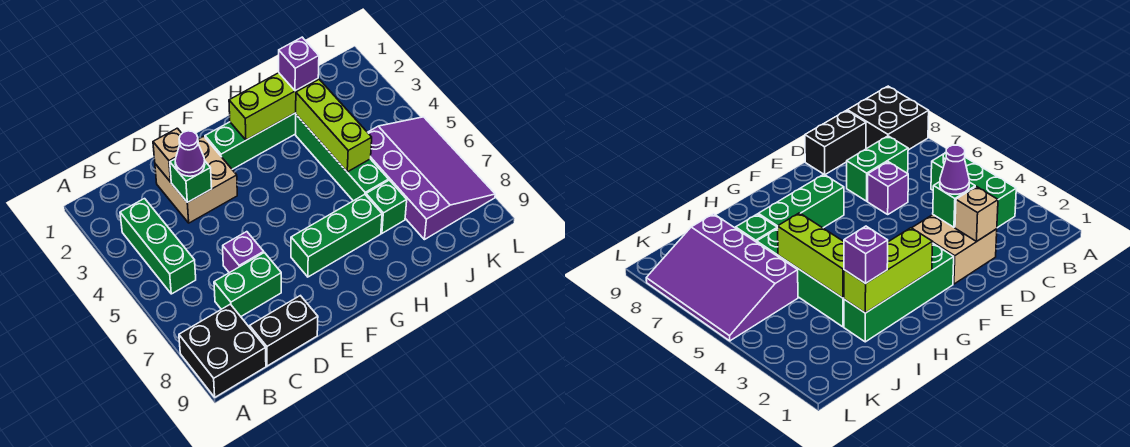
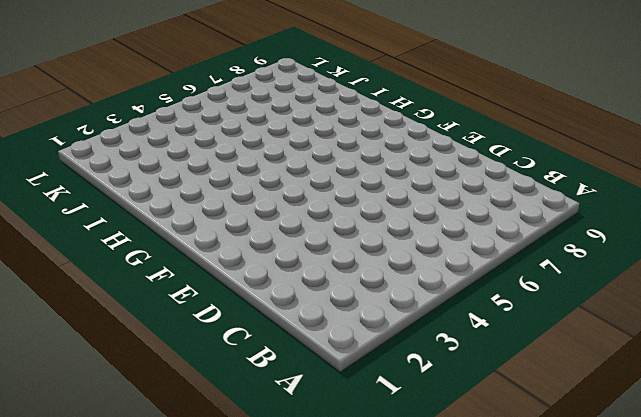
none -> black brick A8:B9 level 1
none -> green brick B3:B5 level 1
none -> green brick C7:D7 level 1

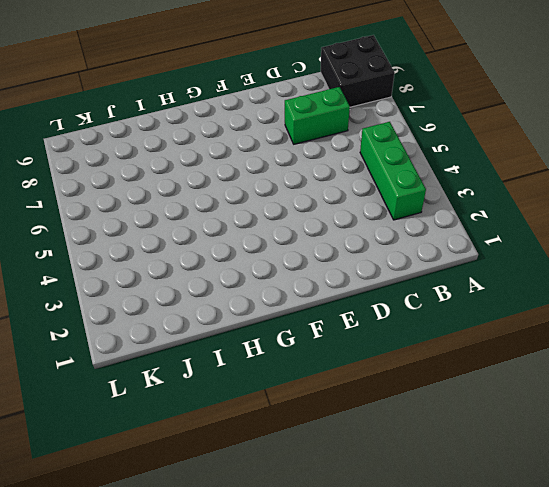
none -> black brick C9:D9 level 1
none -> tan brick D2:E3 level 1
none -> purple brick D6 level 1

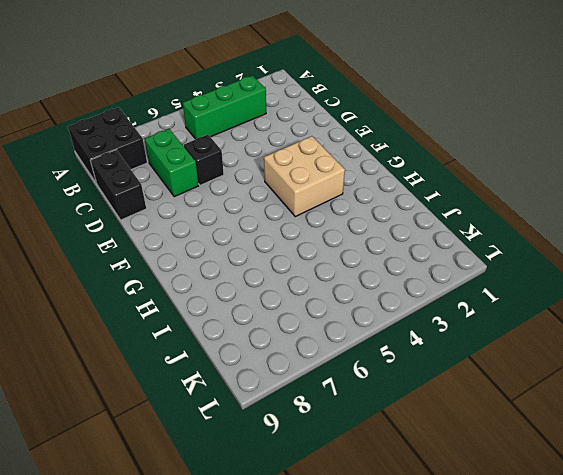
black brick D6 level 1 -> purple brick D6 level 1
tan brick F3:G4 level 1 -> tan brick D2:E3 level 1
none -> green brick F2:I2 level 1
none -> green brick F7:H7 level 1
none -> green brick I3:I6 level 1

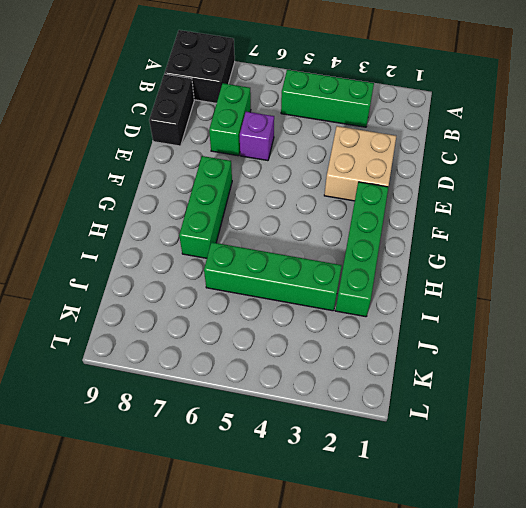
none -> green brick I7 level 1
none -> purple slope J5:L8 level 1 top J
none -> tan brick D2 level 2

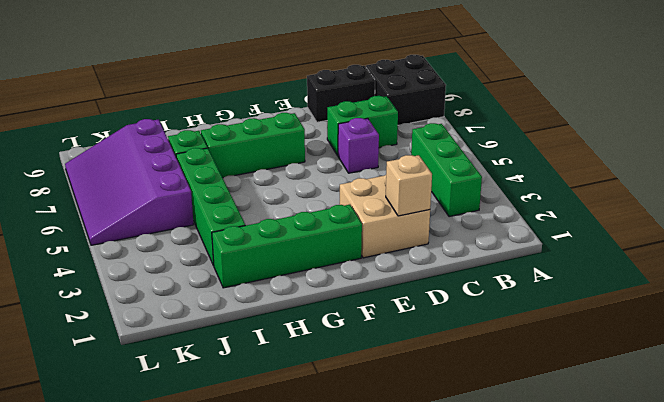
none -> green brick D3 level 2
none -> lime brick G2:I2 level 2
none -> lime brick I3:I5 level 2

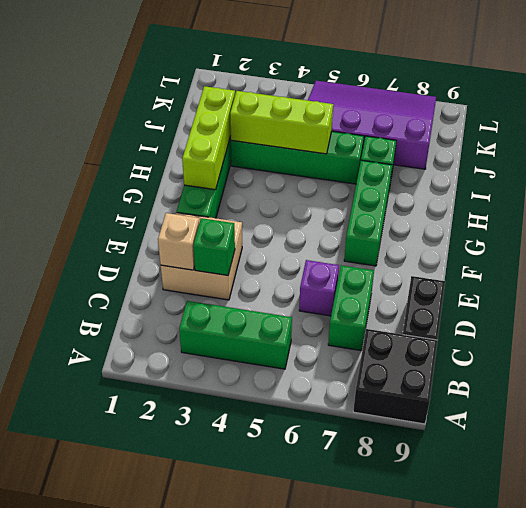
none -> purple cone D3 level 3
none -> purple brick I2 level 3

